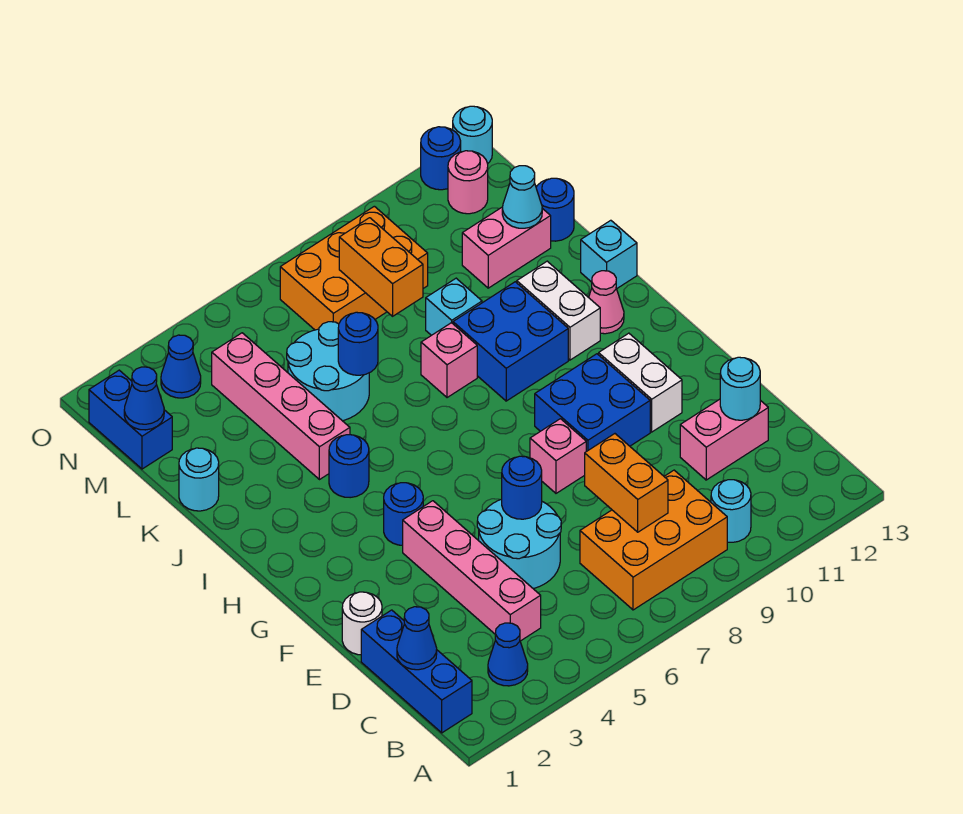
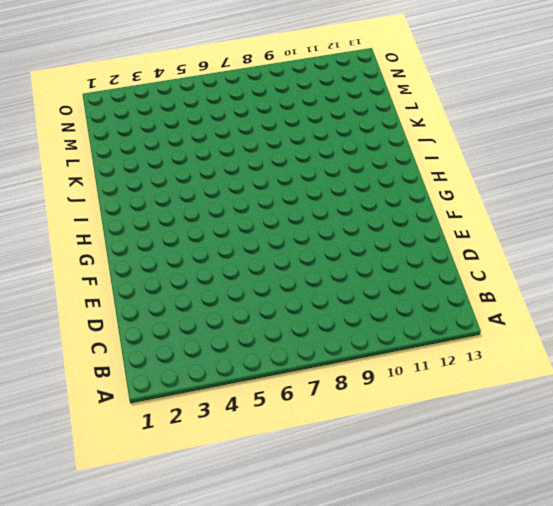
none -> blue brick B1:D1 level 1
none -> blue cone B3 level 1
none -> orange brick B7:C9 level 1
none -> cyan round brick B10 level 1

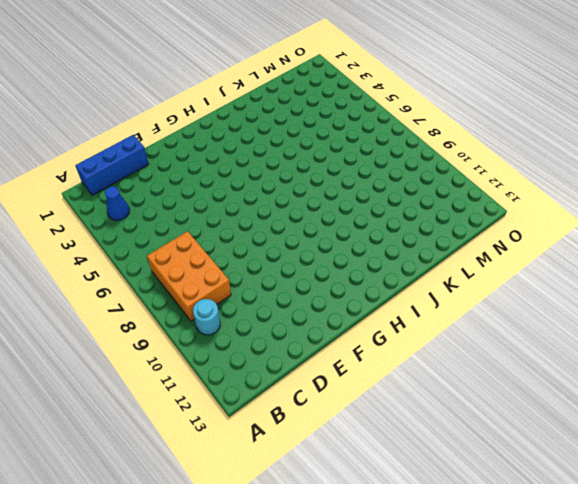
none -> pink brick C4:F4 level 1
none -> cyan round brick D5:E6 level 1
none -> pink brick D11:D12 level 1
none -> white round brick E1 level 1

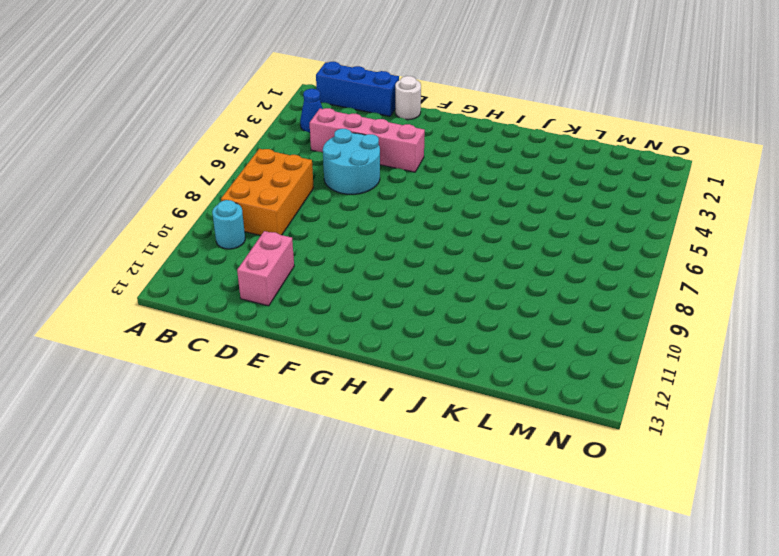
none -> pink brick F8 level 1
none -> blue brick F9:G10 level 1
none -> white brick F11:G11 level 1
none -> blue round brick G4 level 1

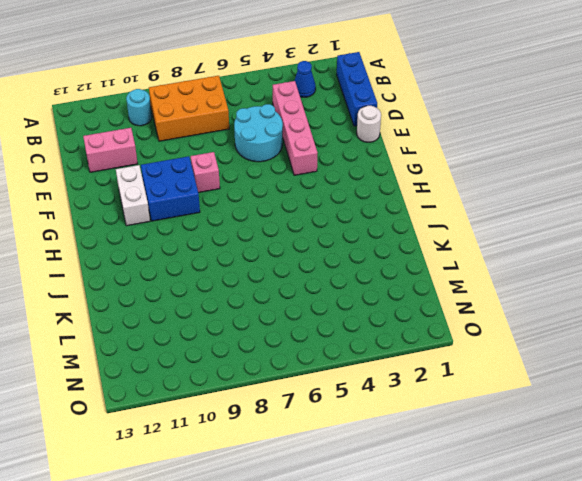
none -> blue round brick G4 level 1
none -> blue round brick I4 level 1
none -> blue brick I9:J10 level 1
none -> white brick I11:J11 level 1

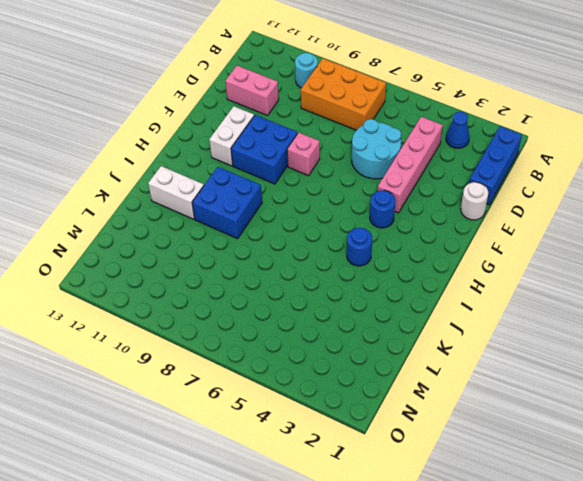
white brick J11:J12 level 1 -> white brick I11:J11 level 1
none -> pink cone I12 level 1
none -> pink brick J4:M4 level 1
none -> pink brick J8 level 1
none -> cyan brick J13 level 1

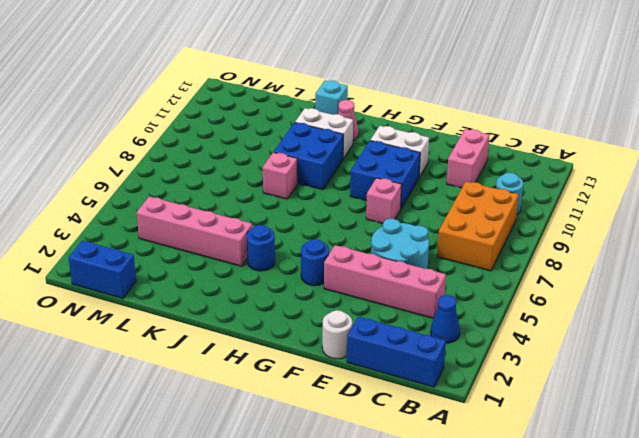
none -> cyan round brick K1 level 1
none -> cyan round brick K5:L6 level 1
none -> cyan brick K9 level 1
none -> pink brick L11:L12 level 1

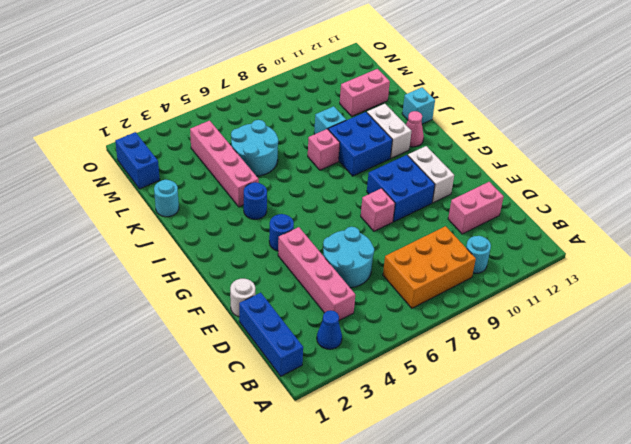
none -> blue round brick L13 level 1
none -> orange brick M7:N9 level 1
none -> blue cone N3 level 1
none -> pink round brick N12 level 1

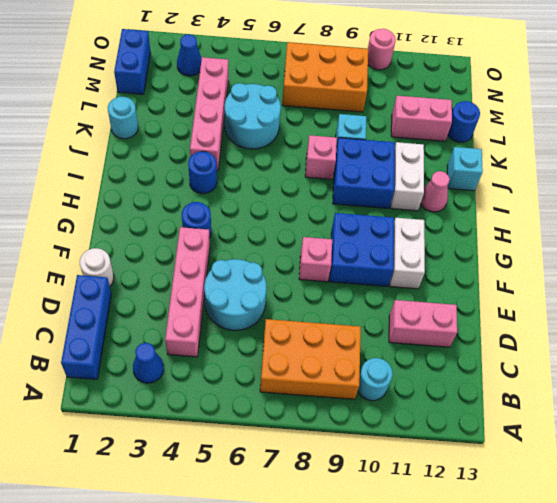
pink round brick O10 level 1 -> pink round brick N12 level 1
none -> blue round brick O12 level 1
none -> cyan round brick O13 level 1
none -> blue cone C1 level 2
none -> orange brick C8:D8 level 2

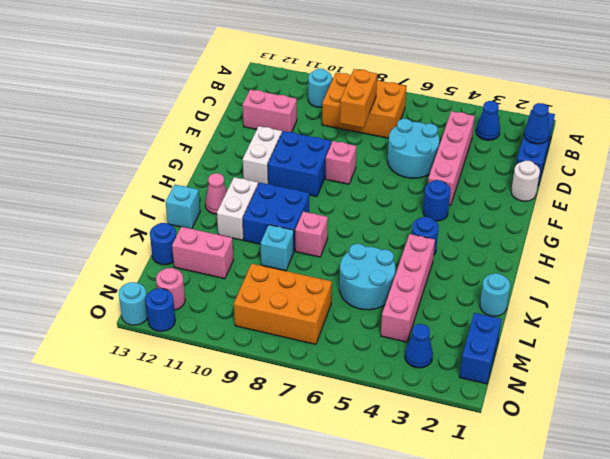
none -> cyan round brick D12 level 2
none -> blue round brick E6 level 2
none -> blue round brick K6 level 2
none -> orange brick L8:M8 level 2

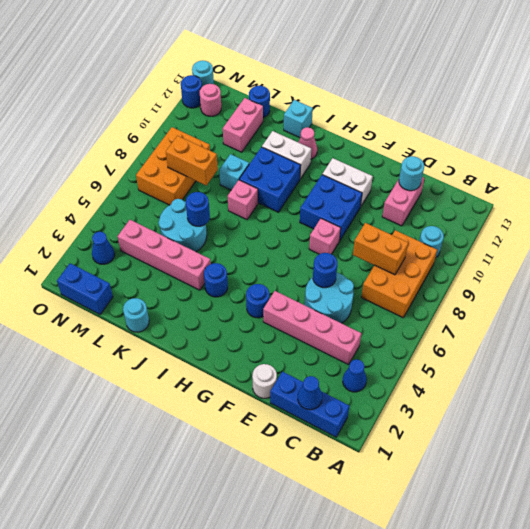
none -> cyan cone L12 level 2
none -> blue cone M1 level 2

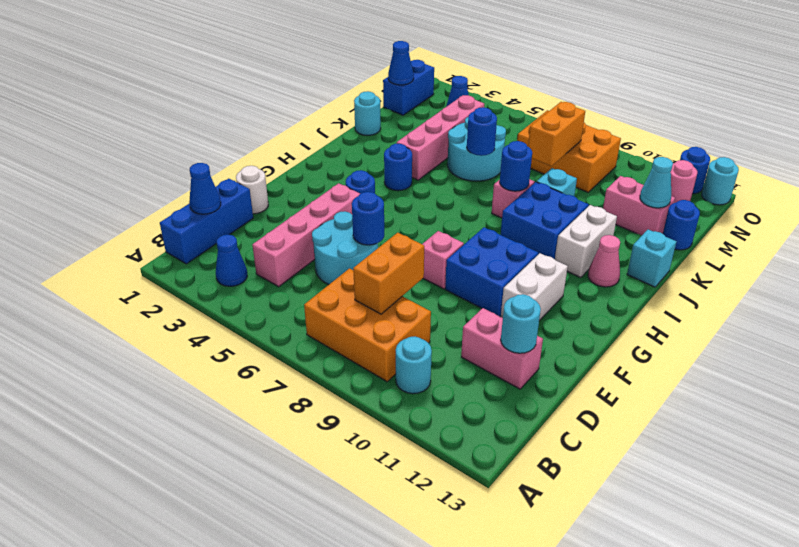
blue round brick J8 level 2 -> none

